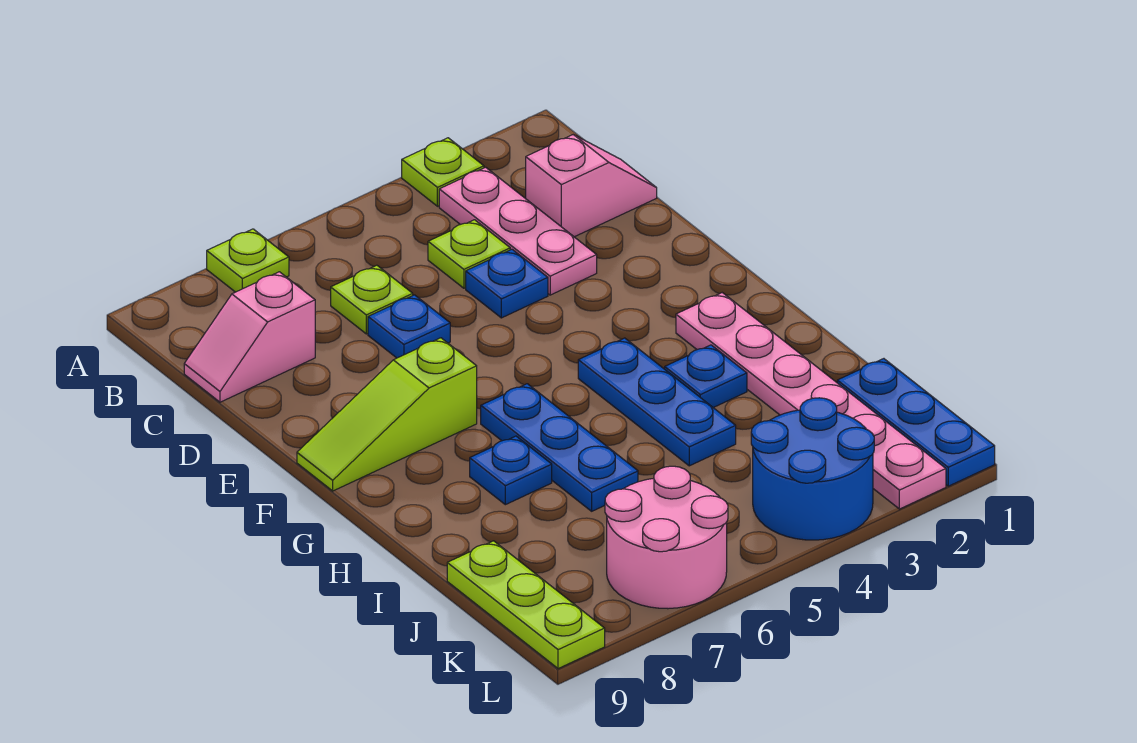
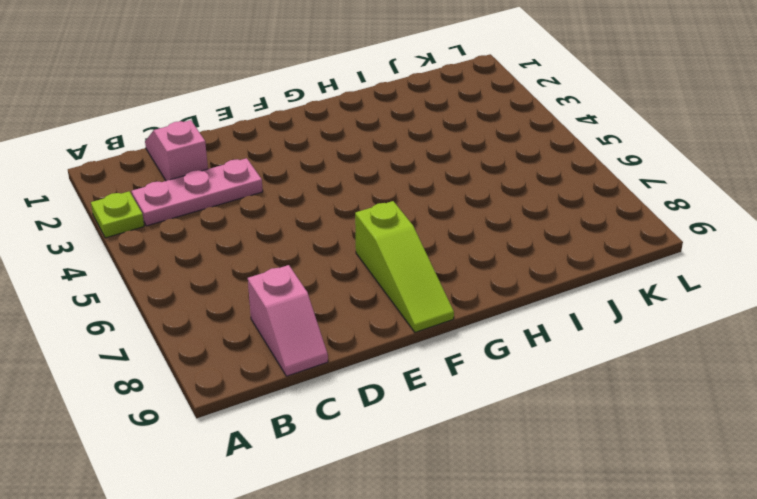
none -> lime plate A7 level 1
none -> lime plate C4 level 1
none -> lime plate C6 level 1

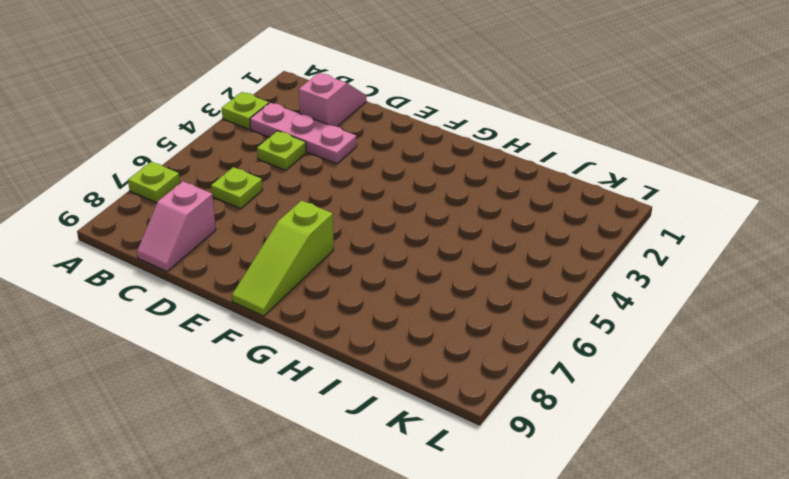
none -> blue plate D4 level 1
none -> blue plate D6 level 1
none -> pink plate G2:L2 level 1

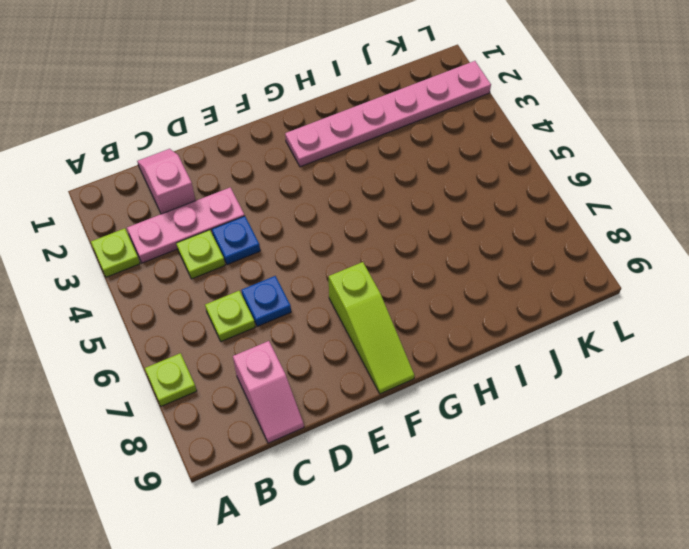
none -> blue plate G4:I4 level 1
none -> blue plate G6:I6 level 1
none -> blue plate H3 level 1

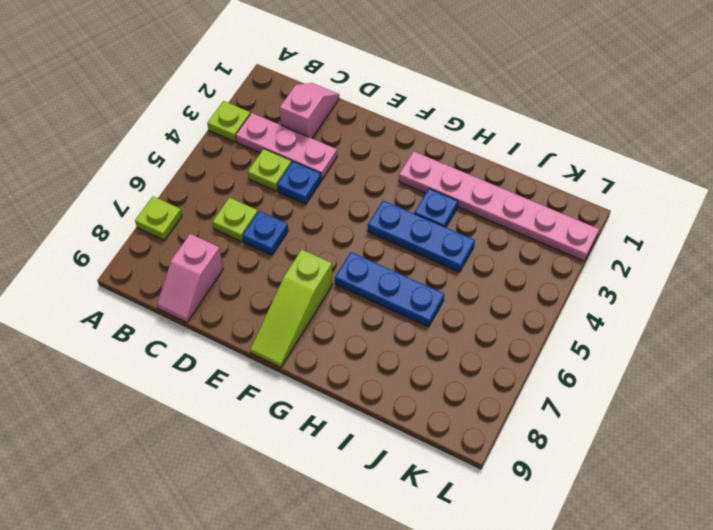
none -> blue plate H7 level 1
none -> blue plate J1:L1 level 1
none -> lime plate J9:L9 level 1

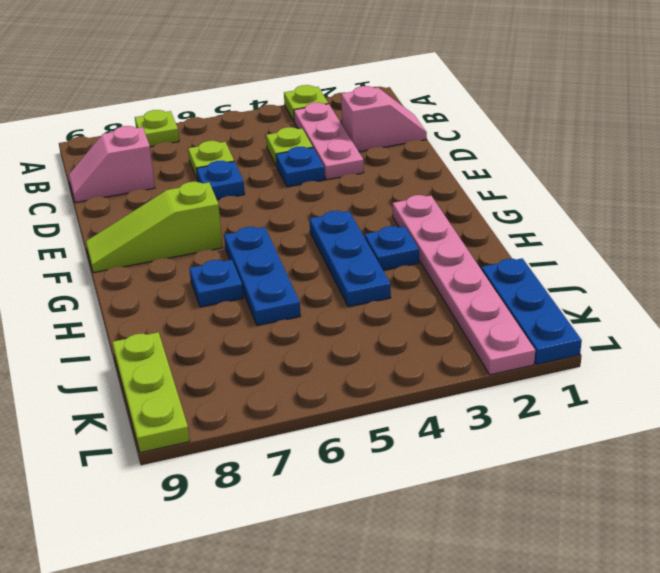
none -> blue round brick K3:L4 level 1
none -> pink round brick K6:L7 level 1

